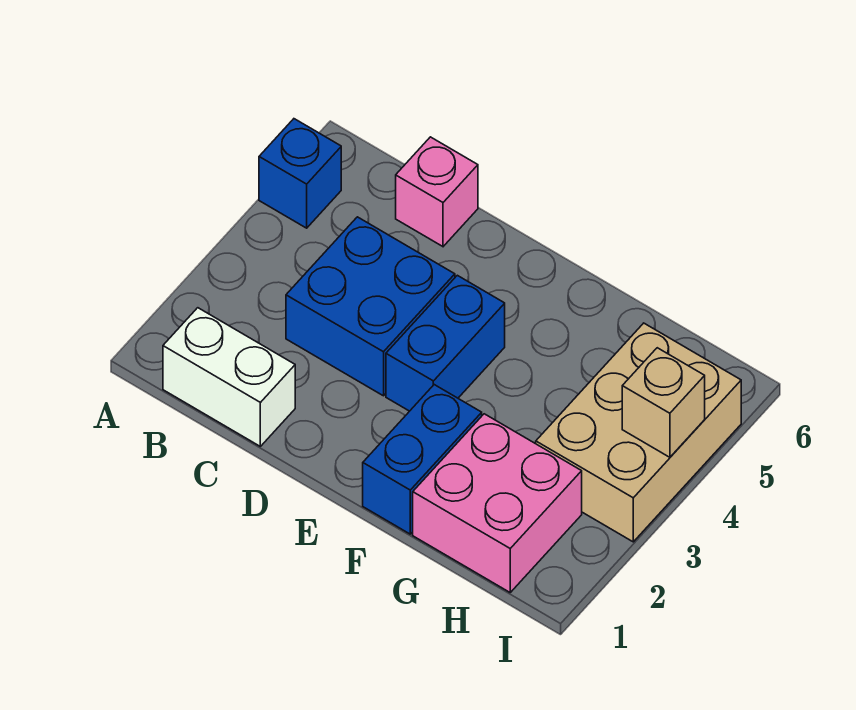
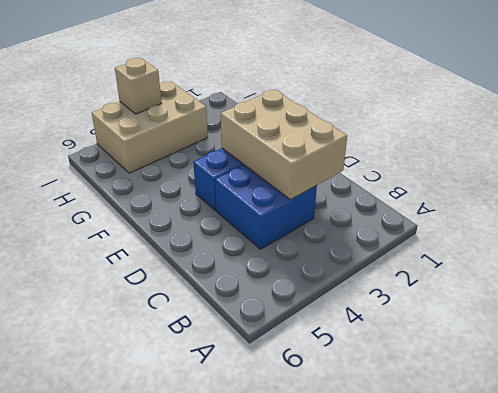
tan brick C2:E3 level 2 -> none
none -> blue brick A5 level 1
none -> white brick B1:C1 level 1

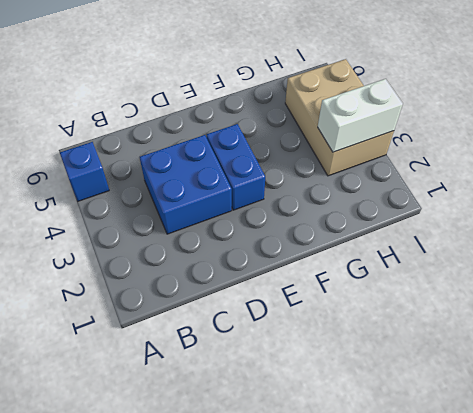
white brick H3:I3 level 2 -> white brick B1:C1 level 1
none -> pink brick C6 level 1
none -> blue brick F1:F2 level 1

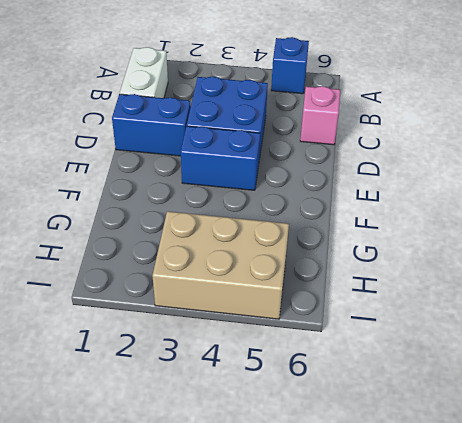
blue brick D1:D2 level 1 -> blue brick F1:F2 level 1
none -> pink brick G1:H2 level 1
none -> tan brick I4 level 2

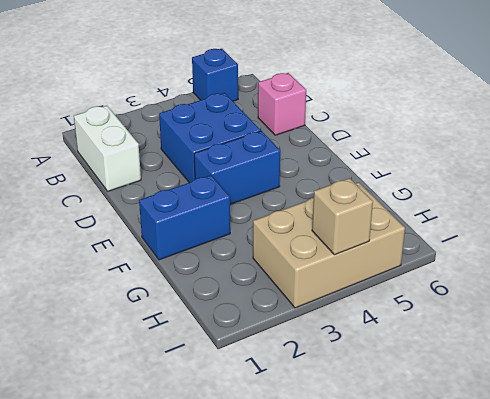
none -> pink brick G1:H2 level 1

